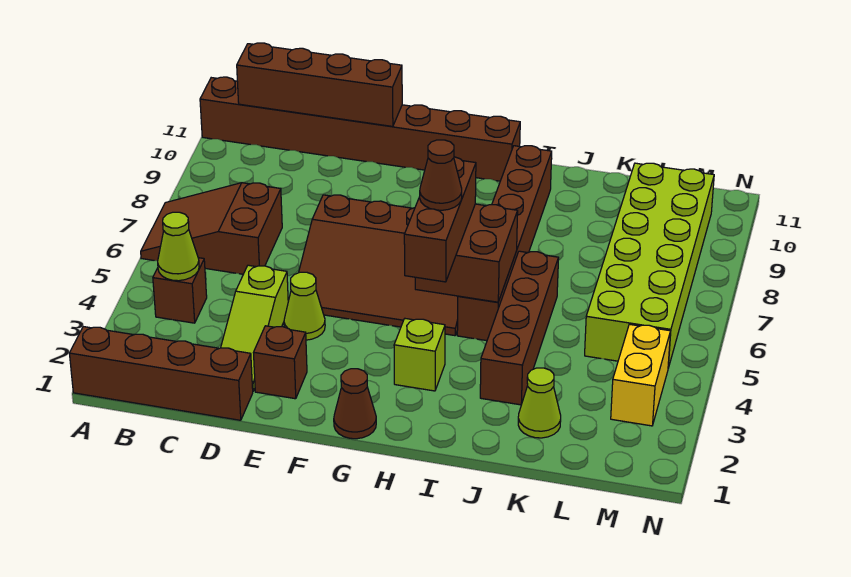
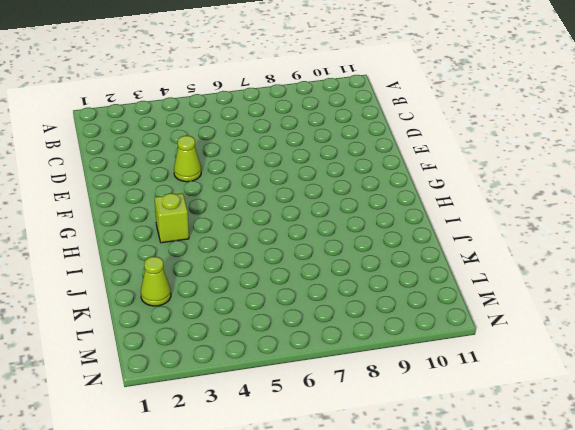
none -> brown brick A1:D1 level 1
none -> brown slope A6:C7 level 1 top C
none -> brown brick A11:H11 level 1

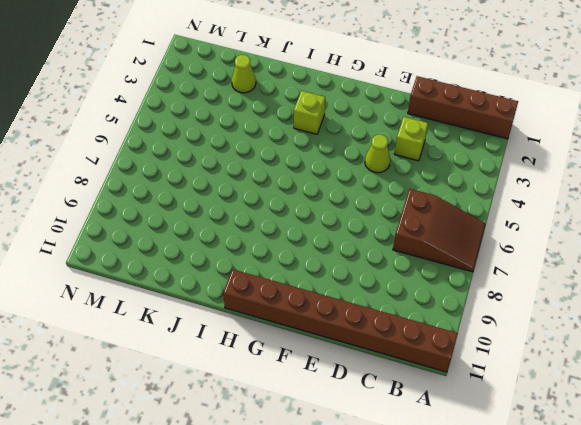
lime brick D3 level 1 -> lime slope D2:D4 level 1 top 4
none -> brown brick B4 level 1
none -> brown brick E2 level 1
none -> brown slope E5:H7 level 1 top 7

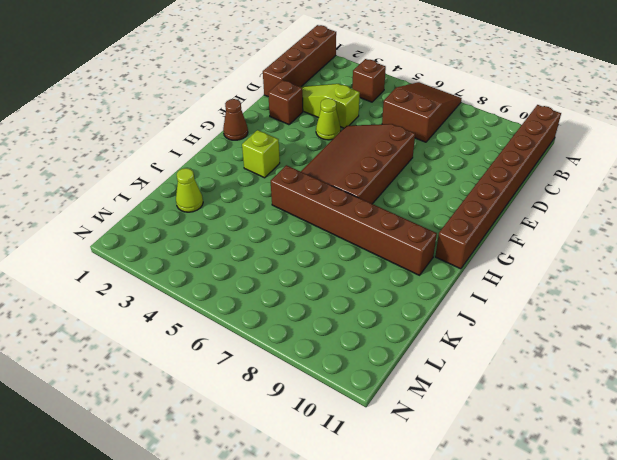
none -> brown brick J3:J6 level 1
none -> lime brick L5:M10 level 1
none -> yellow brick M3:M4 level 1

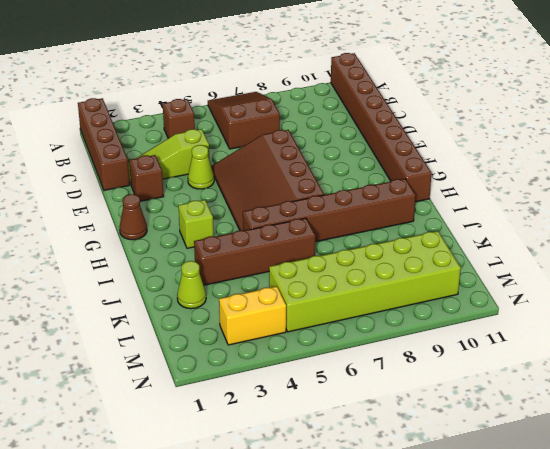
none -> lime cone B4 level 2
none -> brown brick B11:E11 level 2
none -> brown brick H5:I6 level 2

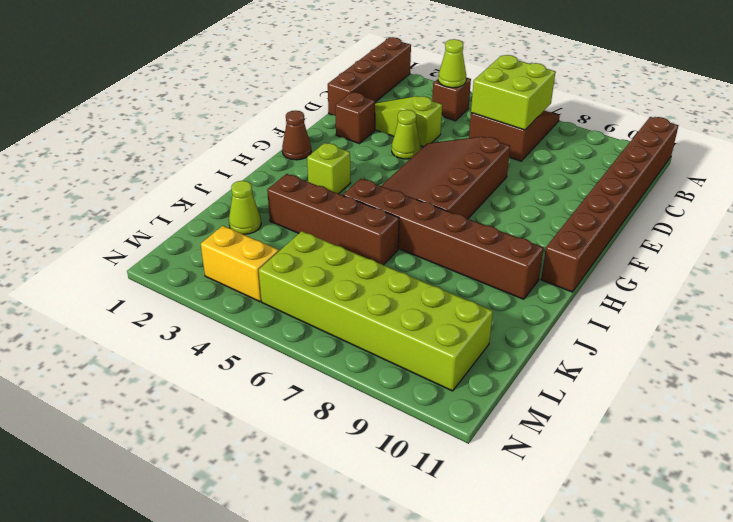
lime brick B6:C7 level 2 -> none
none -> brown brick B11:E11 level 2
none -> brown brick H5:I6 level 2
none -> brown brick H4:H6 level 3

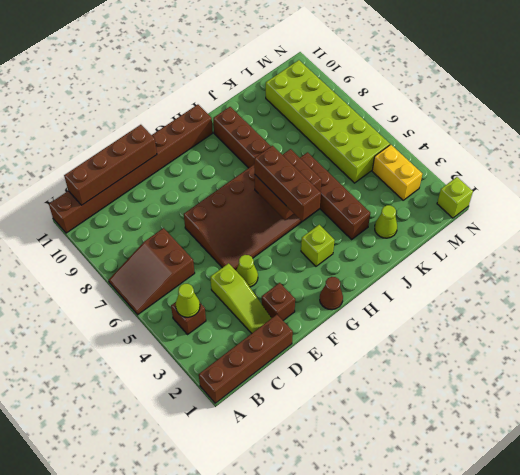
lime brick N1 level 1 -> none
none -> brown cone H5 level 4

